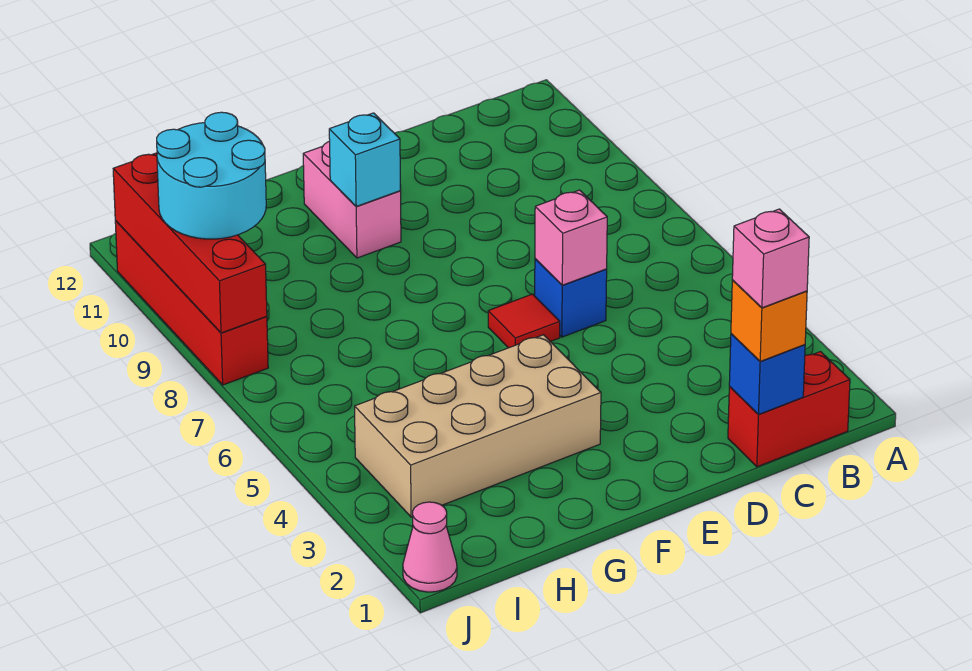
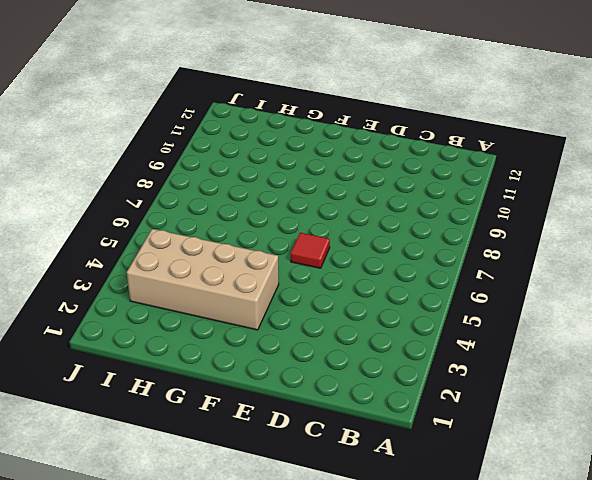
none -> red brick B1:C1 level 1
none -> blue brick D6 level 1
none -> pink brick F10:F11 level 1

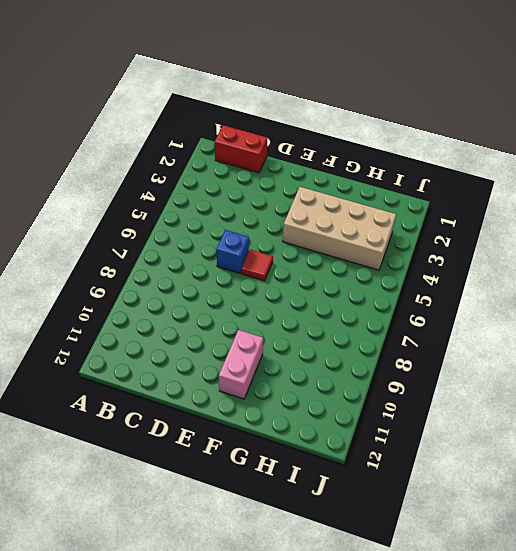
none -> pink cone J1 level 1
none -> red brick J8:J11 level 1
none -> blue brick C1 level 2

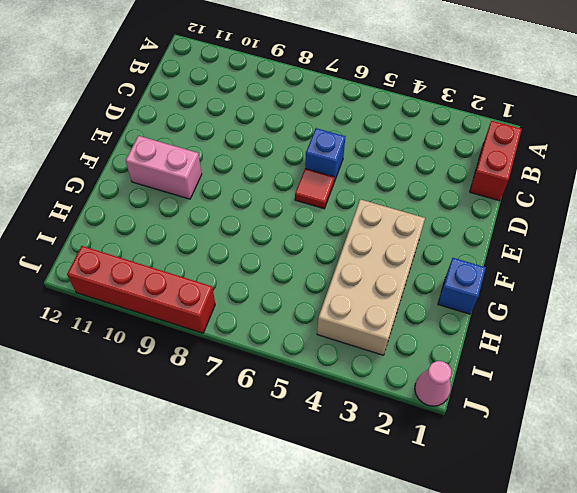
blue brick G1 level 1 -> blue brick C1 level 2
none -> pink brick D6 level 2
none -> cyan brick F10 level 2
none -> red brick J8:J11 level 2

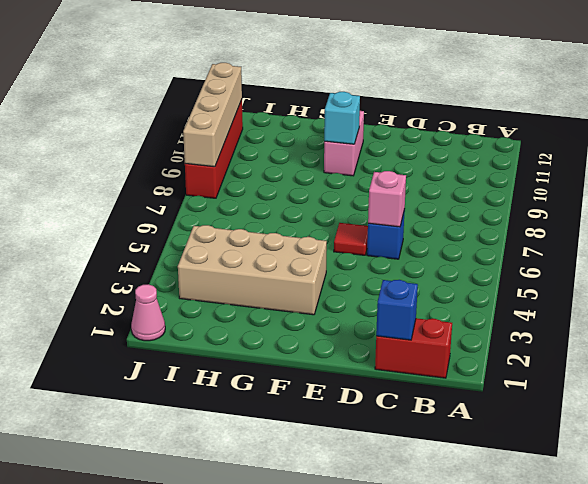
tan brick J8:J11 level 2 -> red brick J8:J11 level 2
none -> orange brick C1 level 3
none -> cyan round brick I9:J10 level 3
none -> pink brick C1 level 4

